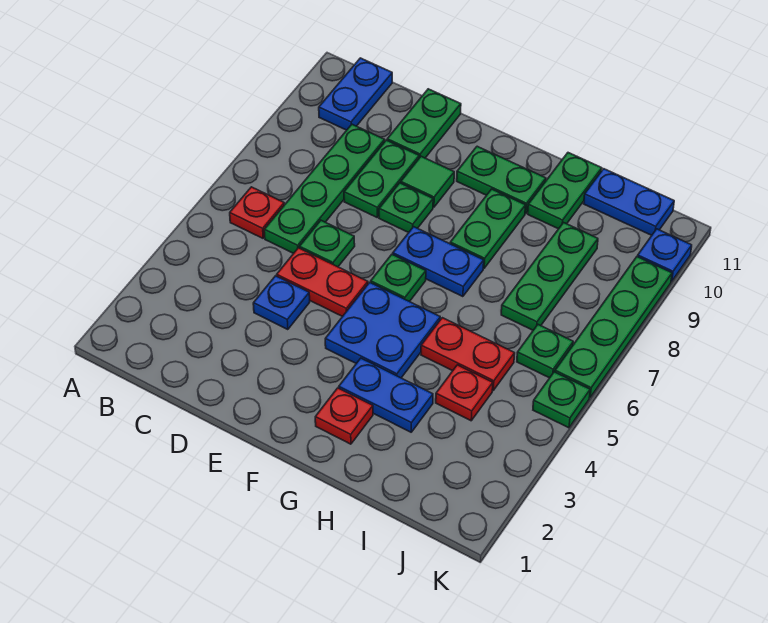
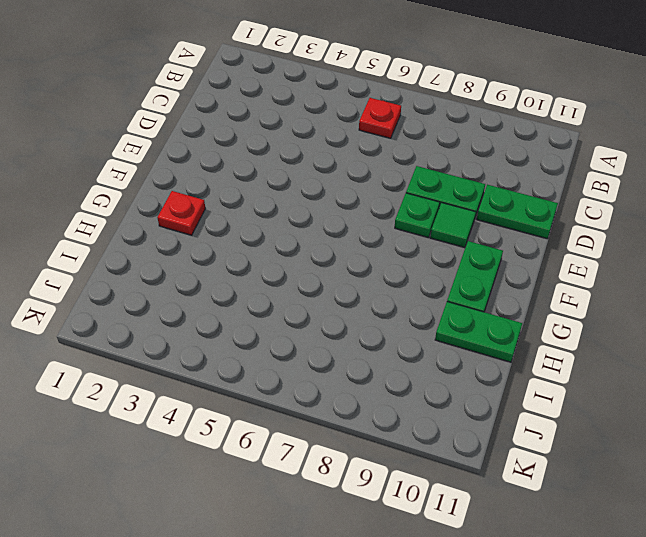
none -> blue plate B10:B11 level 1
none -> green plate C6:C9 level 1
none -> blue plate D4 level 1

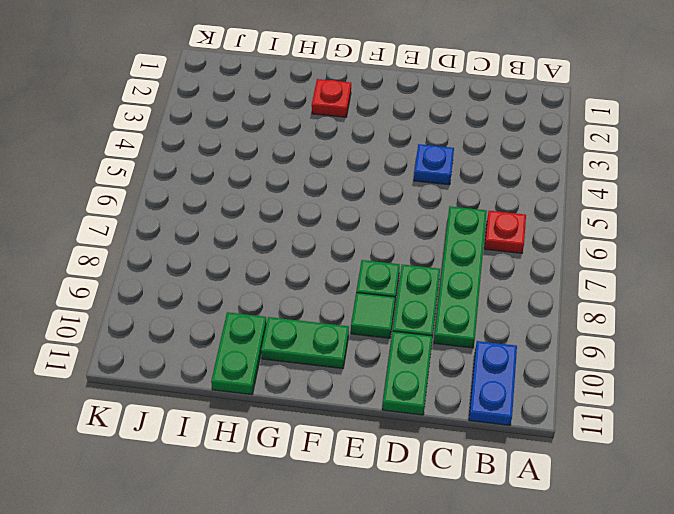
none -> red plate D5:E5 level 1
none -> green plate D6 level 1
none -> blue plate F4:G5 level 1

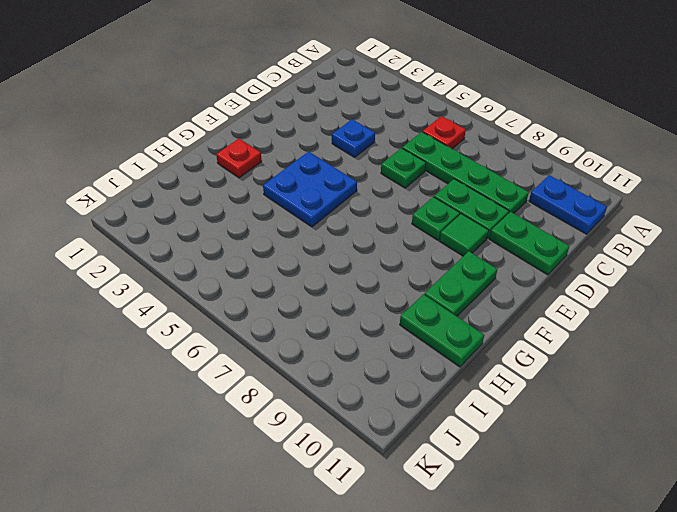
none -> red plate D5:E5 level 1
none -> green plate F6 level 1
none -> blue plate F7:G7 level 1

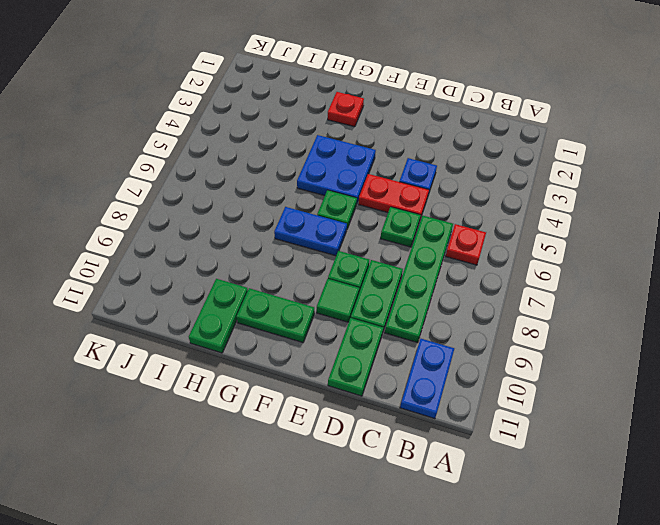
none -> blue plate G3:H3 level 1
none -> green plate G8:G9 level 1
none -> red plate H5:I5 level 1

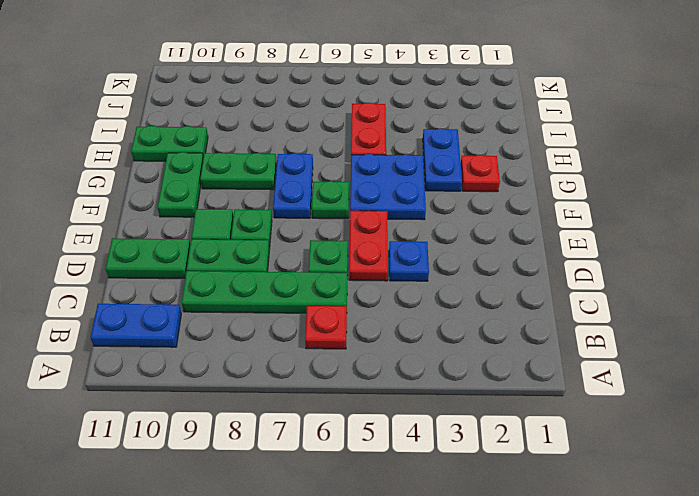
none -> red plate I4 level 1
none -> green plate I7:I9 level 1
none -> blue plate I11:J11 level 1

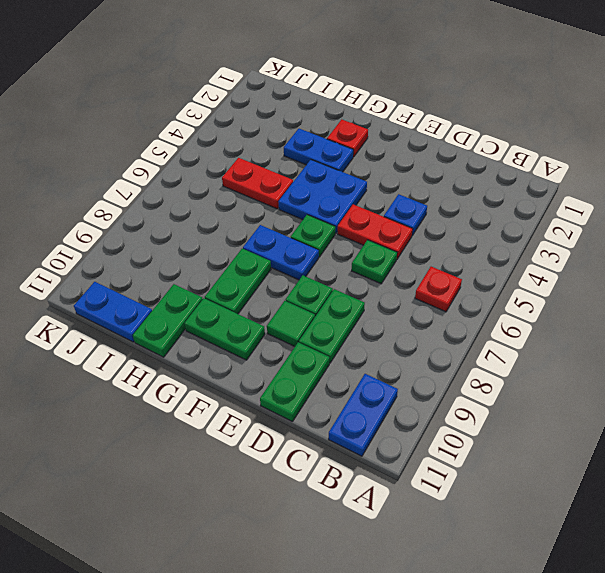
none -> green plate C6:C9 level 1
none -> red plate I4 level 1
none -> green plate I7:I9 level 1

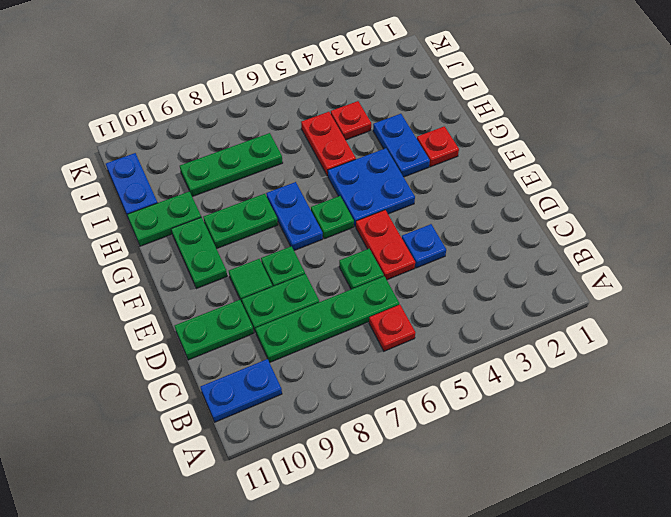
none -> green plate J6 level 1
none -> green plate K5 level 1
none -> green plate K6:K9 level 1

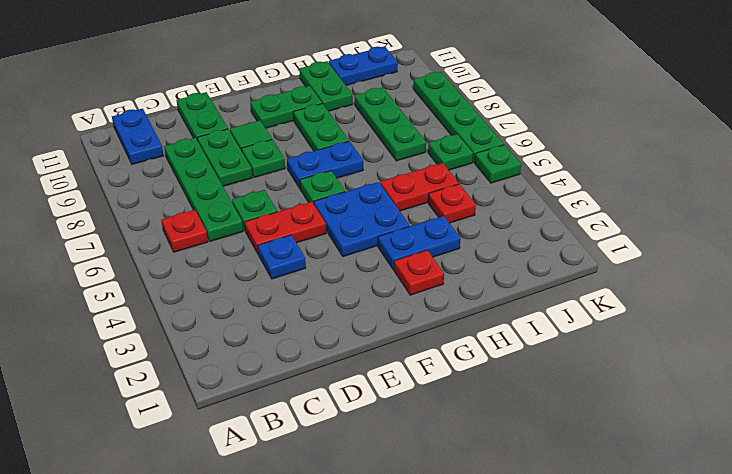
none -> blue plate K10 level 1

